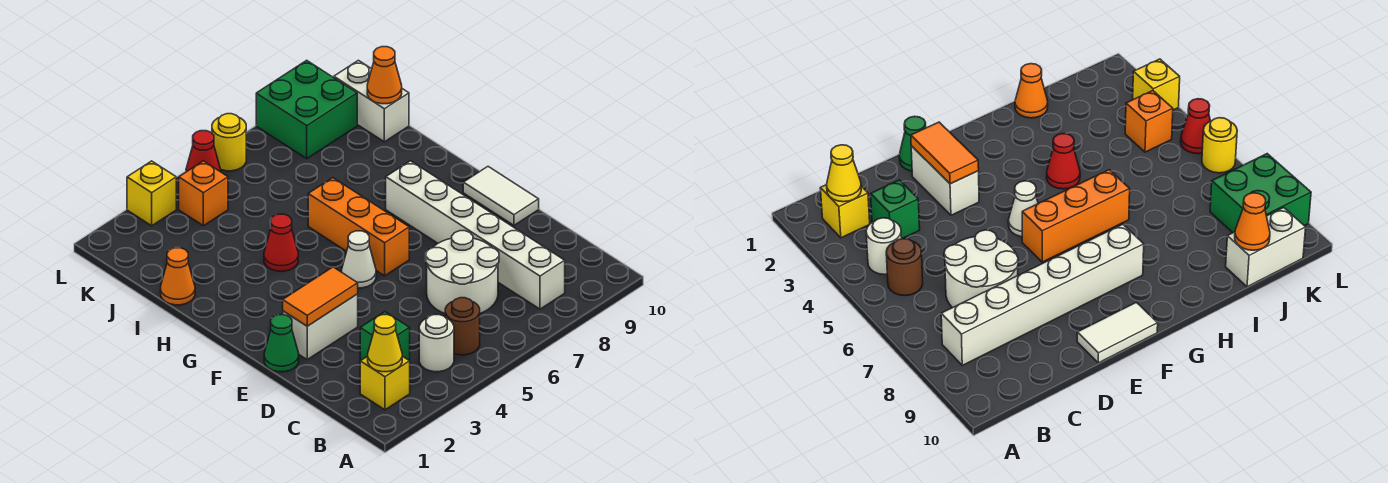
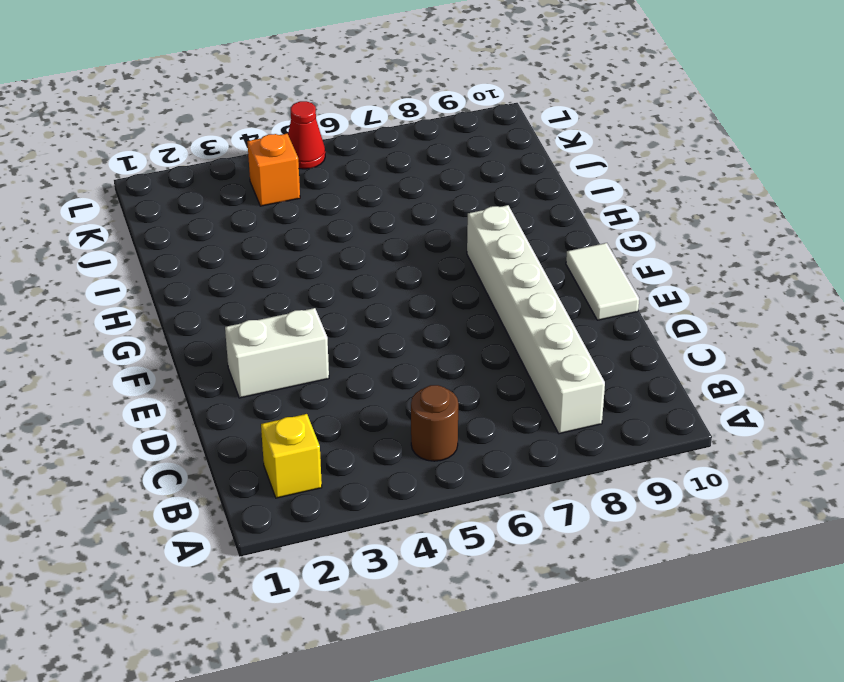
none -> white round brick B4 level 1
none -> green brick C3 level 1
none -> white round brick C6:D7 level 1

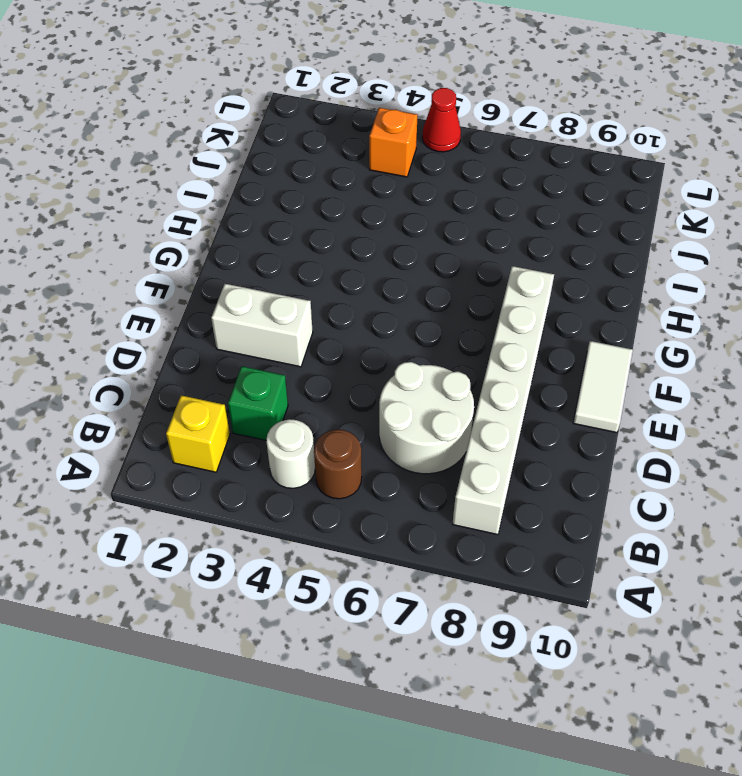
none -> green cone E1 level 1
none -> white cone F5 level 1
none -> orange brick F6:H6 level 1

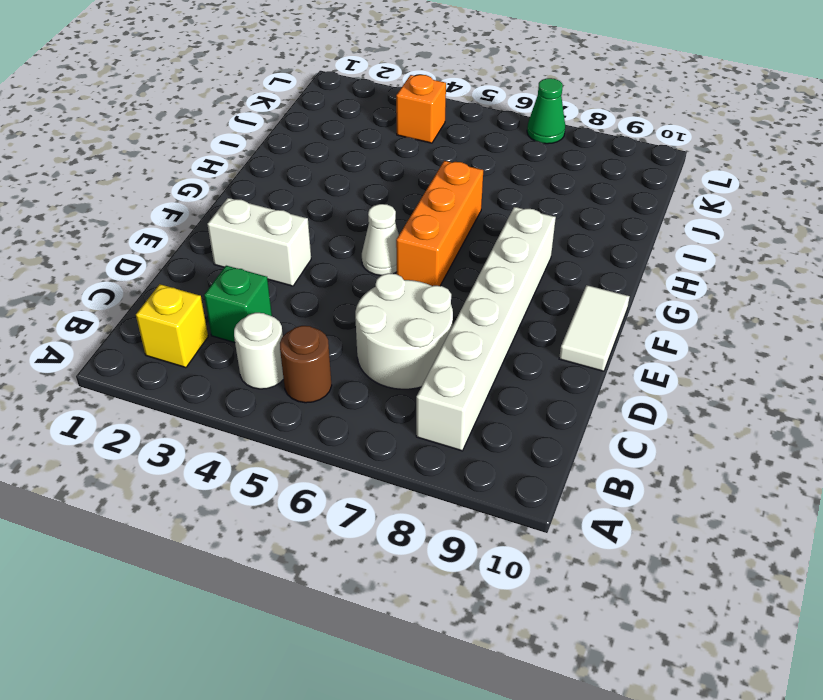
green cone L7 level 1 -> green cone E1 level 1
none -> red cone H4 level 1
none -> orange cone I1 level 1
none -> white brick J10:K10 level 1

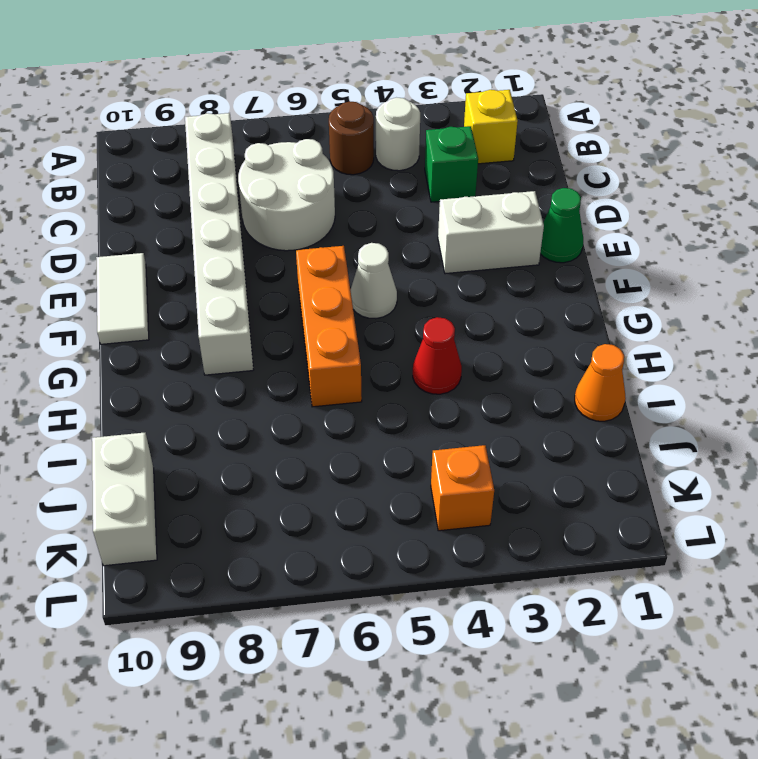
none -> green brick K8:L9 level 1
none -> yellow brick L3 level 1
none -> red cone L5 level 1

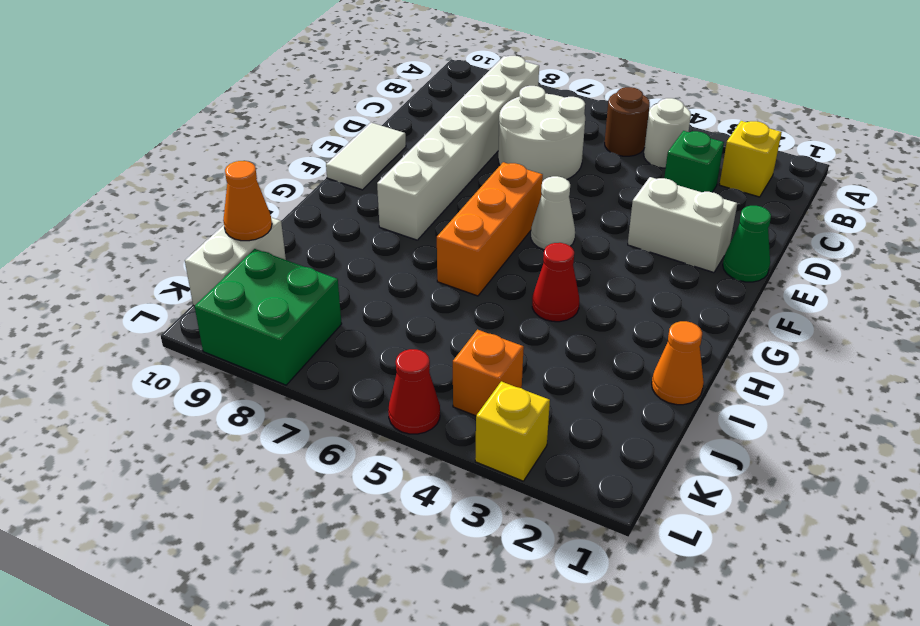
none -> yellow round brick L6 level 1
none -> yellow cone B2 level 2
none -> orange tile E2:E3 level 2

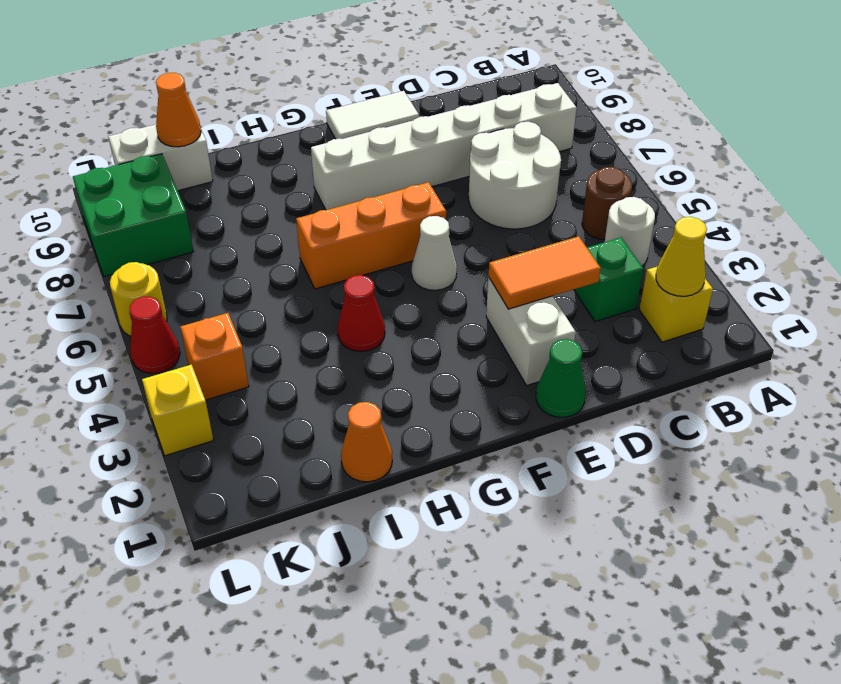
orange tile D3:E3 level 2 -> orange tile E2:E3 level 2

